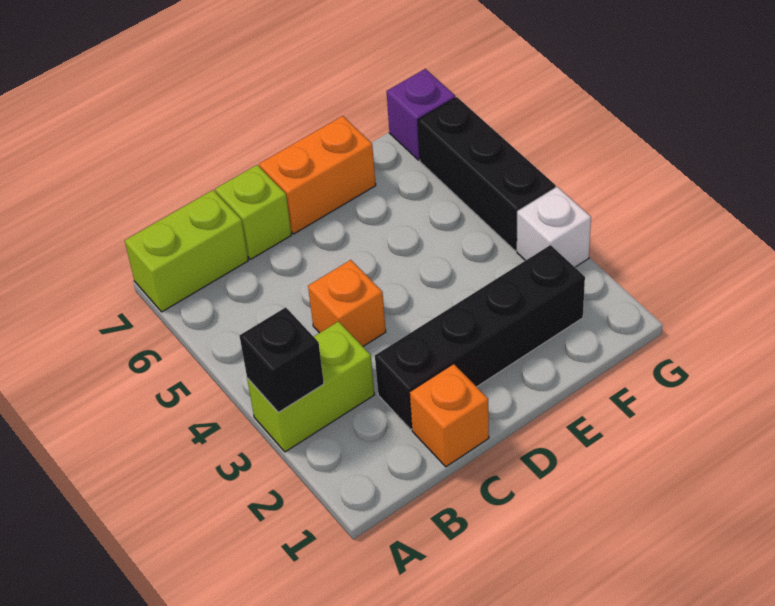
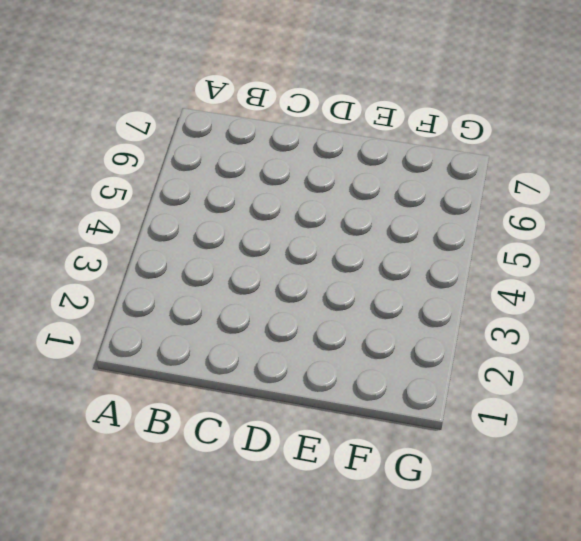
none -> lime brick A3:B3 level 1
none -> lime brick A7:B7 level 1

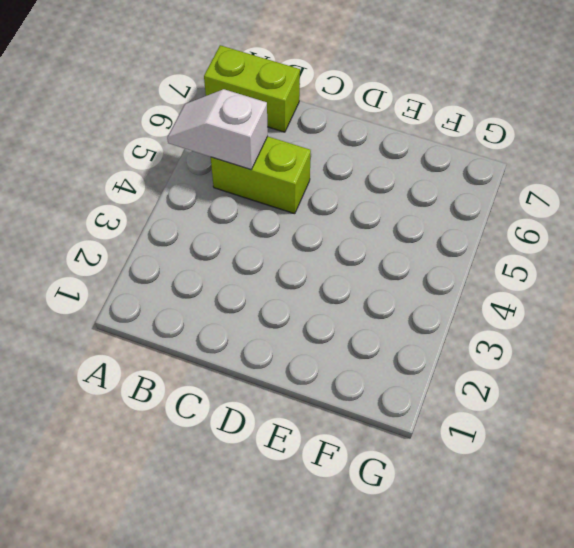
white slope A5:B5 level 2 top B -> none
lime brick B5:C5 level 1 -> lime brick A3:B3 level 1
none -> orange brick C1 level 1
none -> black brick C2:F2 level 1

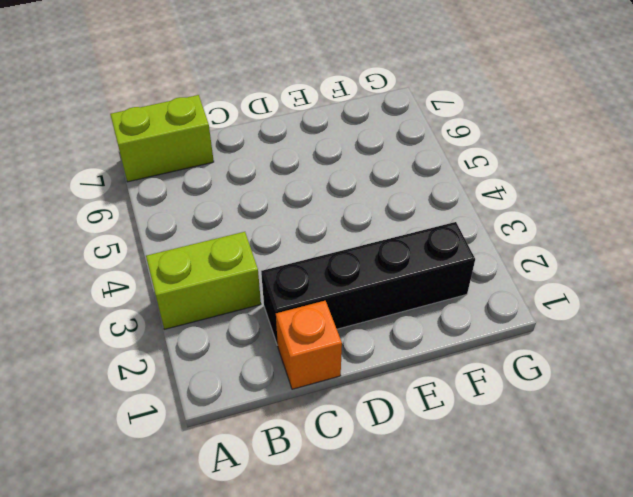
none -> orange brick C4 level 1
none -> lime brick C7 level 1

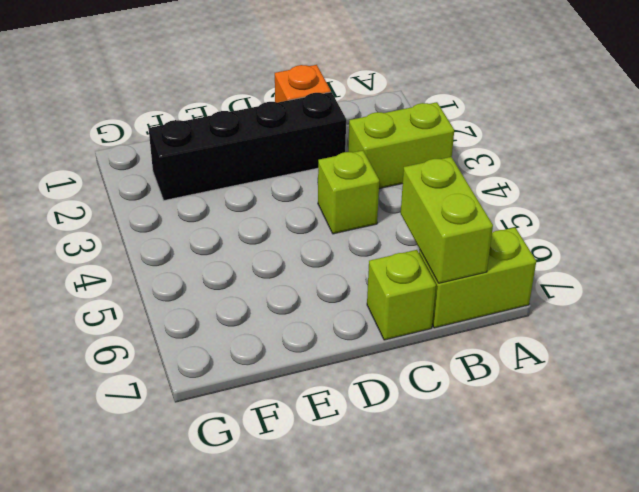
lime brick B6:B7 level 2 -> none
lime brick C4 level 1 -> orange brick C4 level 1
none -> orange brick D7:E7 level 1
none -> white brick G3 level 1

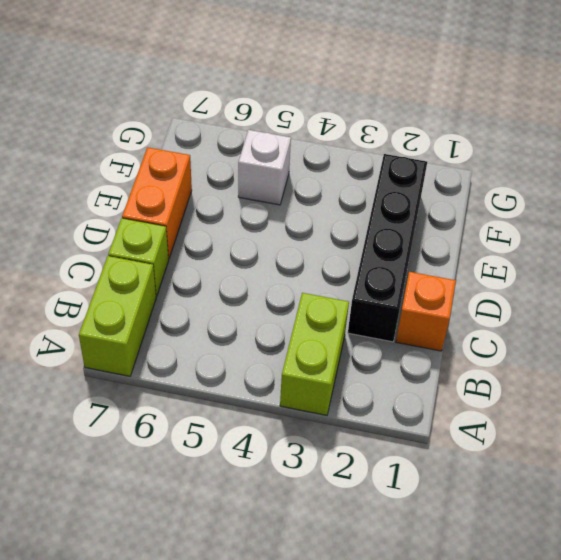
white brick F5 level 1 -> white brick G3 level 1
none -> orange brick C4 level 1
none -> black brick G4:G6 level 1

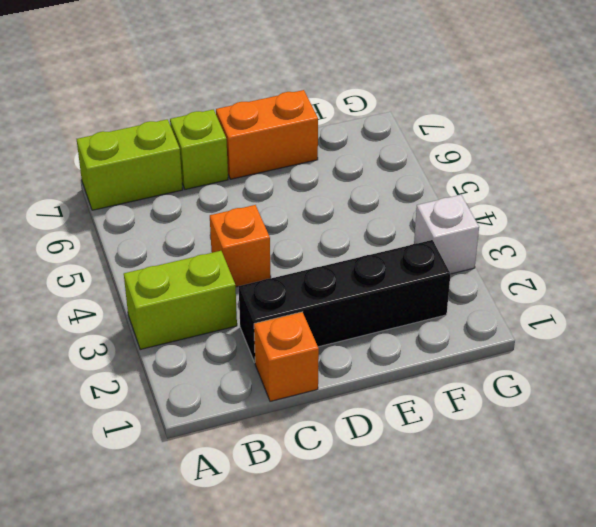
none -> black brick G4:G6 level 1
none -> purple brick G7 level 1

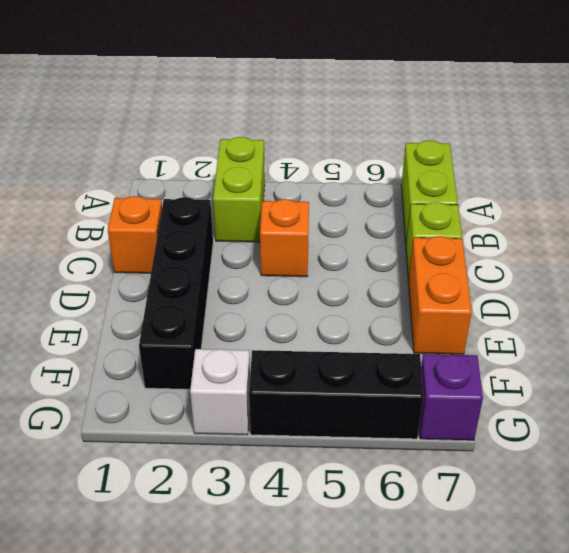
none -> black brick A3 level 2

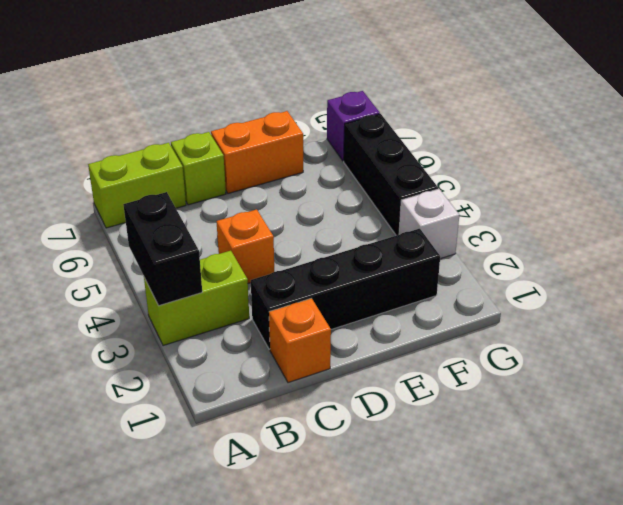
black brick A3:A4 level 2 -> black brick A3 level 2

